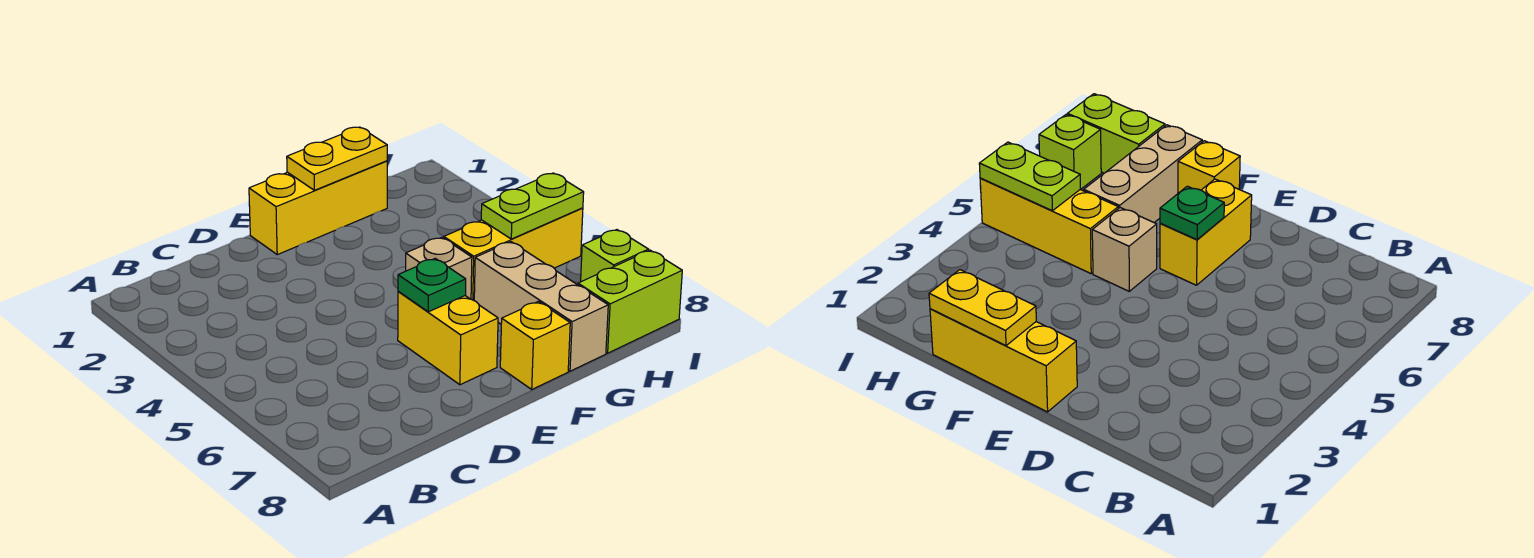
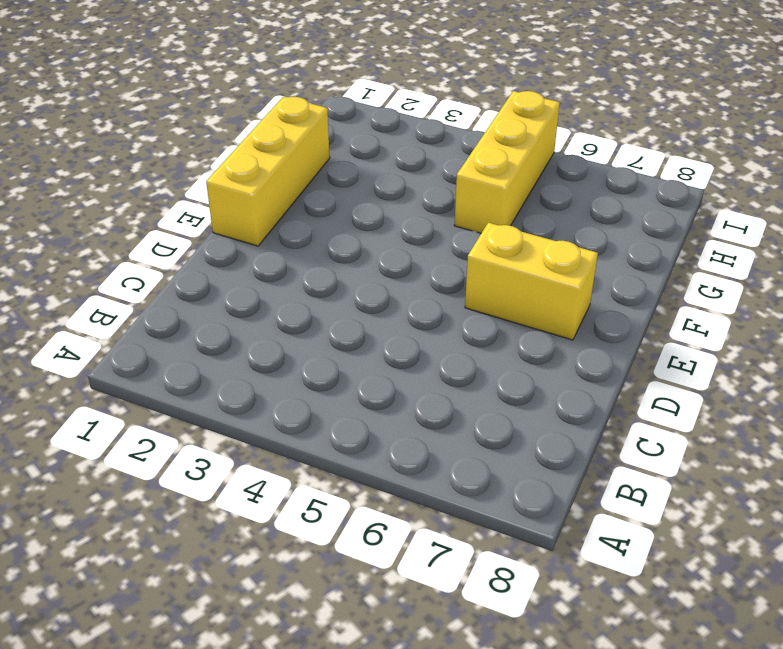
none -> tan brick F5 level 1
none -> yellow brick F8 level 1

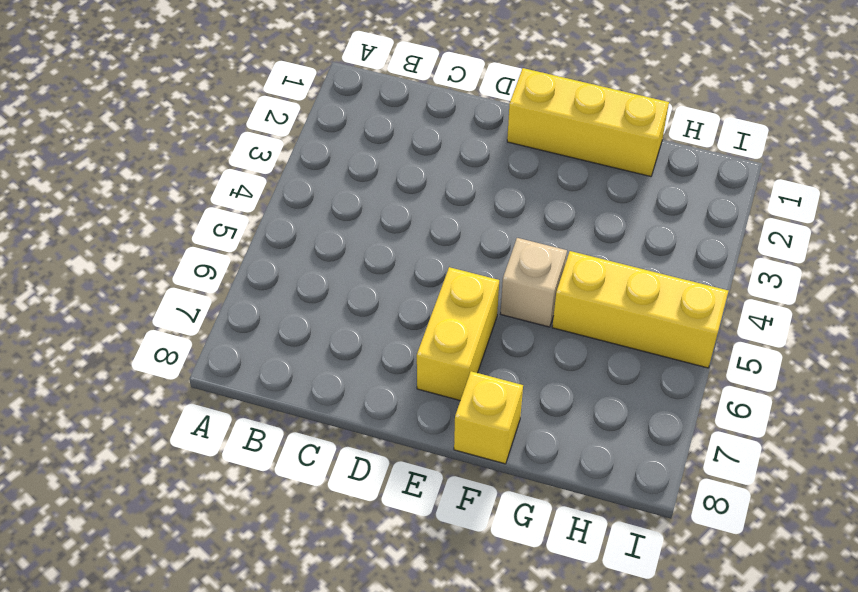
none -> tan brick G6:G8 level 1
none -> lime brick H8:I8 level 1

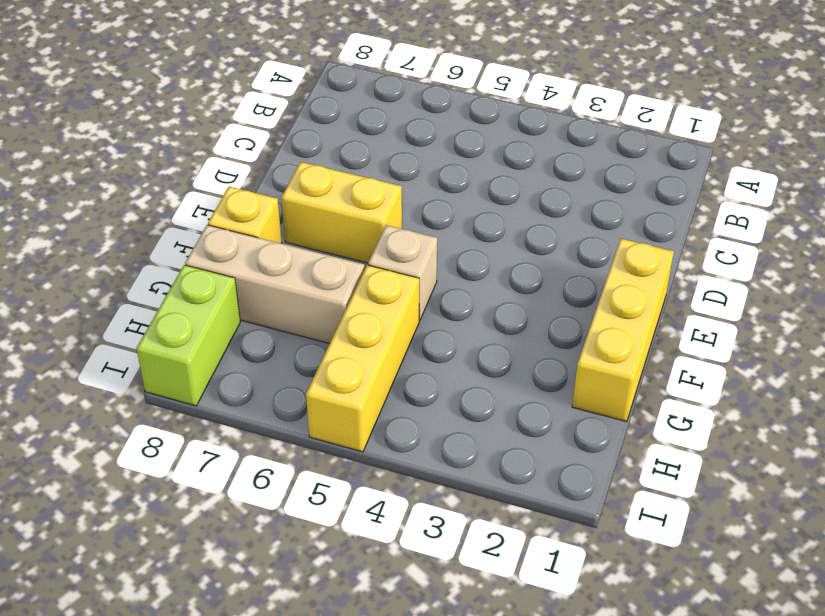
none -> lime brick I7 level 1
none -> green plate E6 level 2

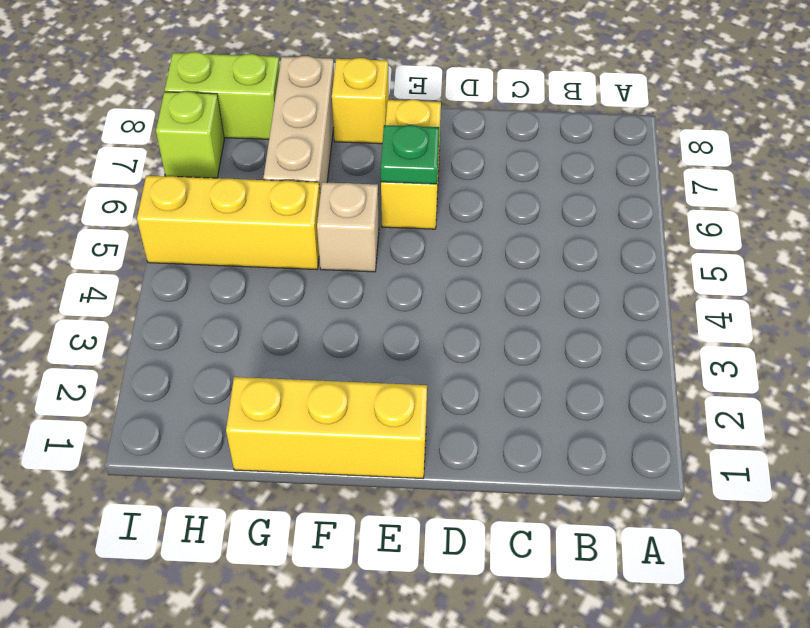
none -> yellow plate F1:G1 level 2
none -> lime plate H5:I5 level 2

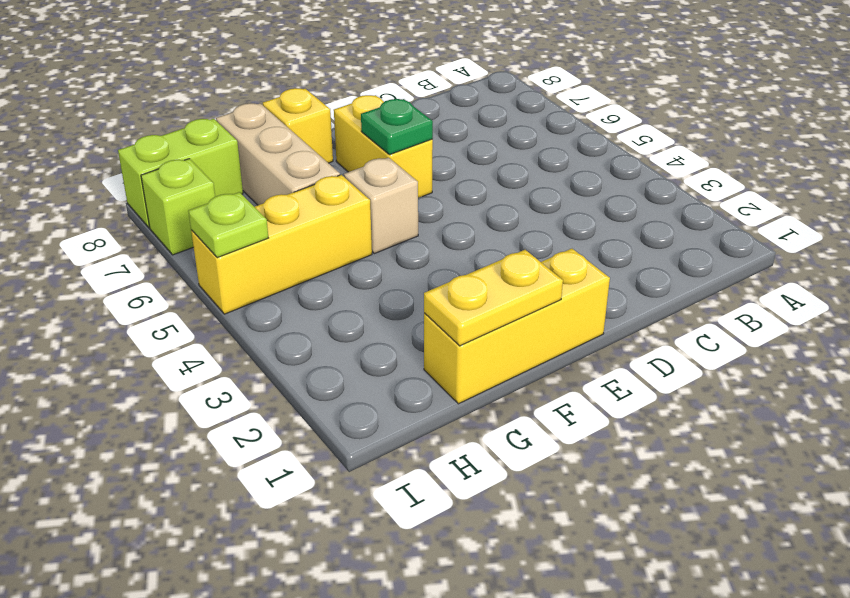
lime plate I5 level 2 -> lime plate H5:I5 level 2

